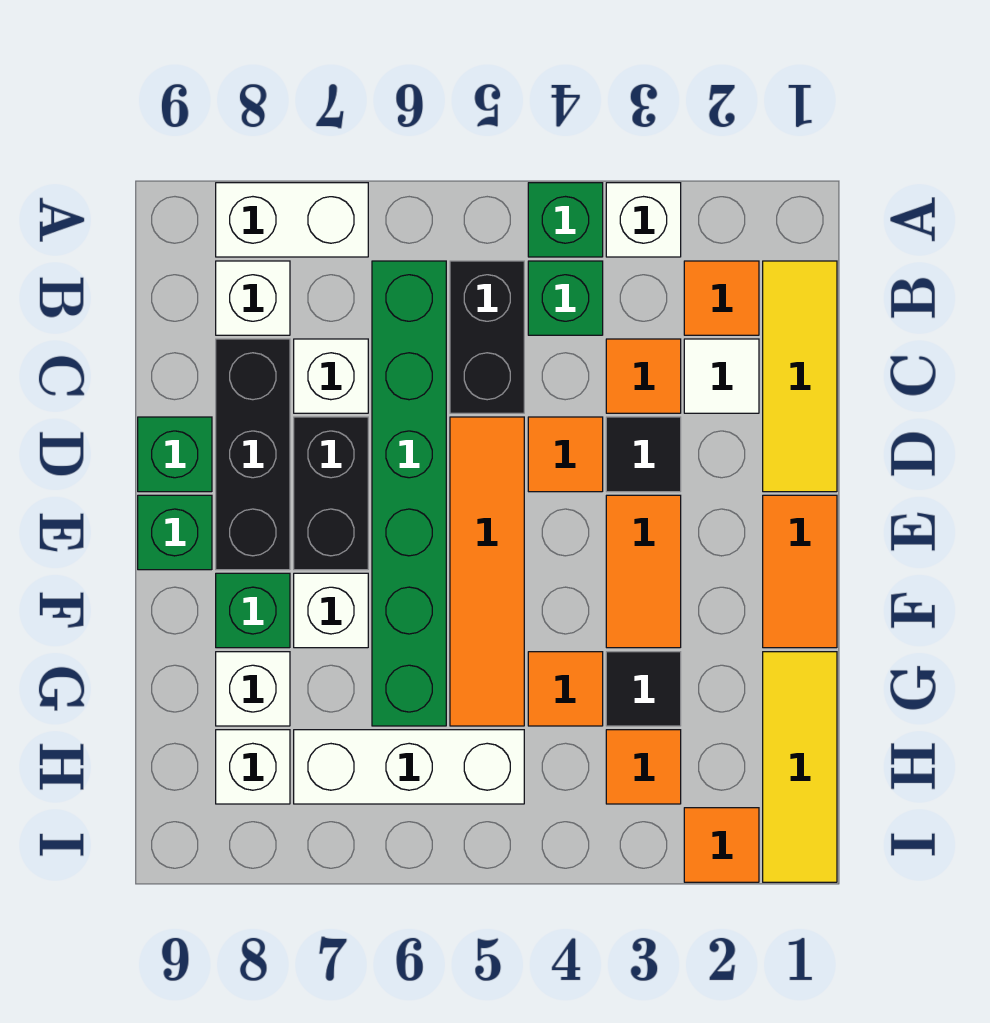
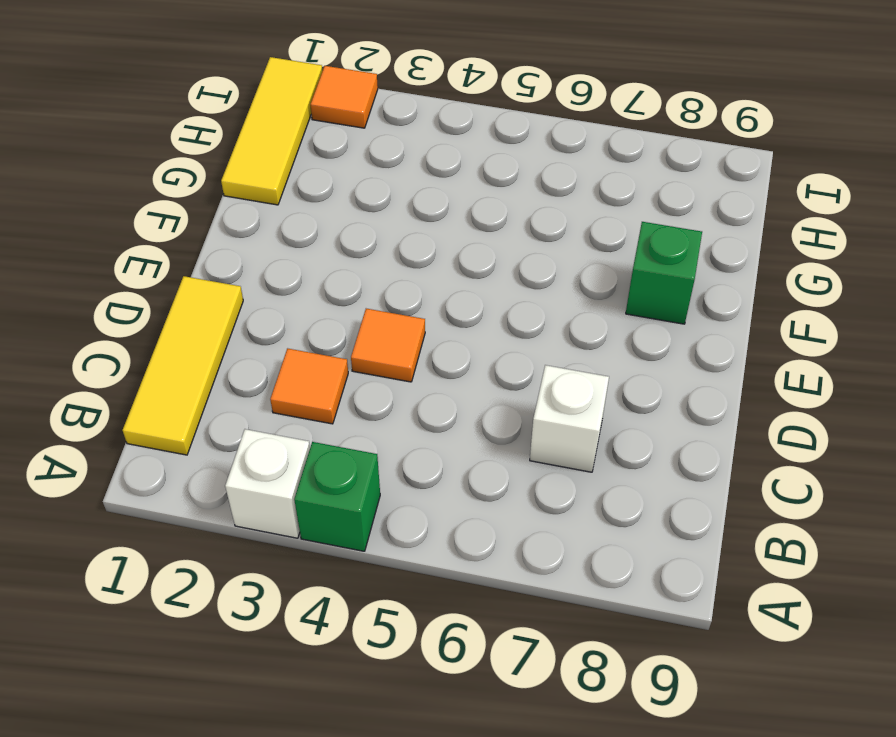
none -> white brick A7:A8 level 1
none -> orange tile B2 level 1
none -> green brick B4 level 1
none -> black brick B5:C5 level 1

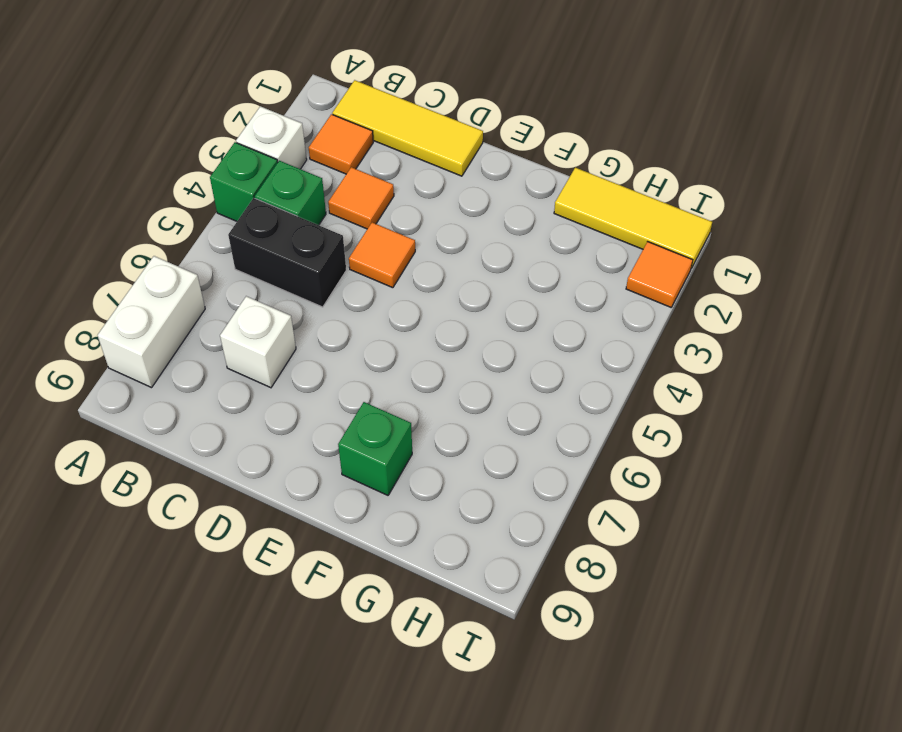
none -> green brick B6:G6 level 1
none -> white brick B8 level 1
none -> white tile C2 level 1
none -> black brick C8:E8 level 1

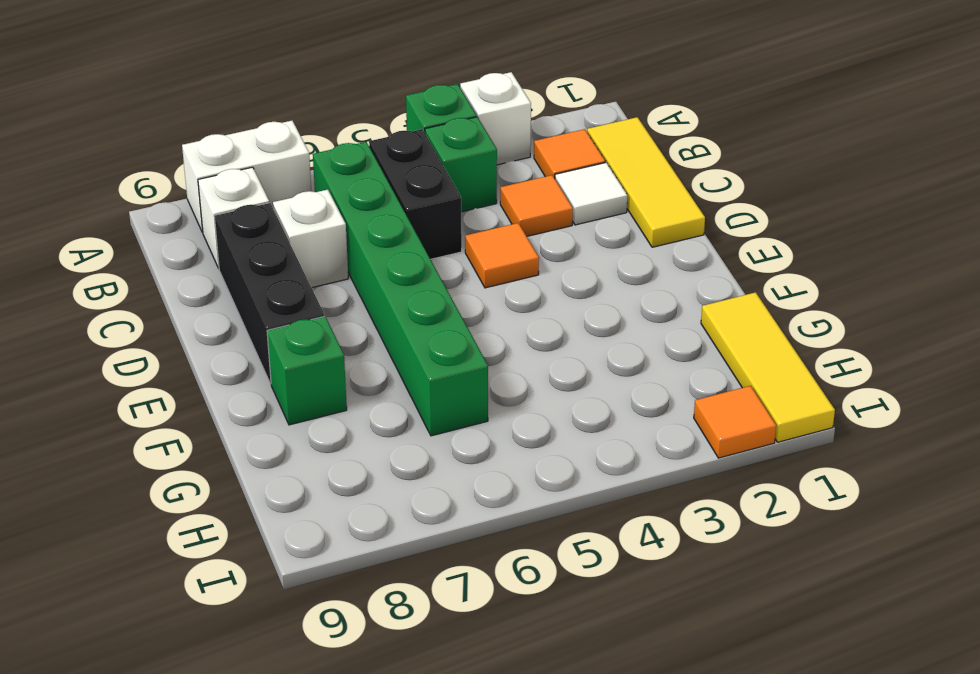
none -> black tile D3 level 1
none -> orange tile D5:G5 level 1
none -> black brick D7:E7 level 1
none -> green brick D9 level 1

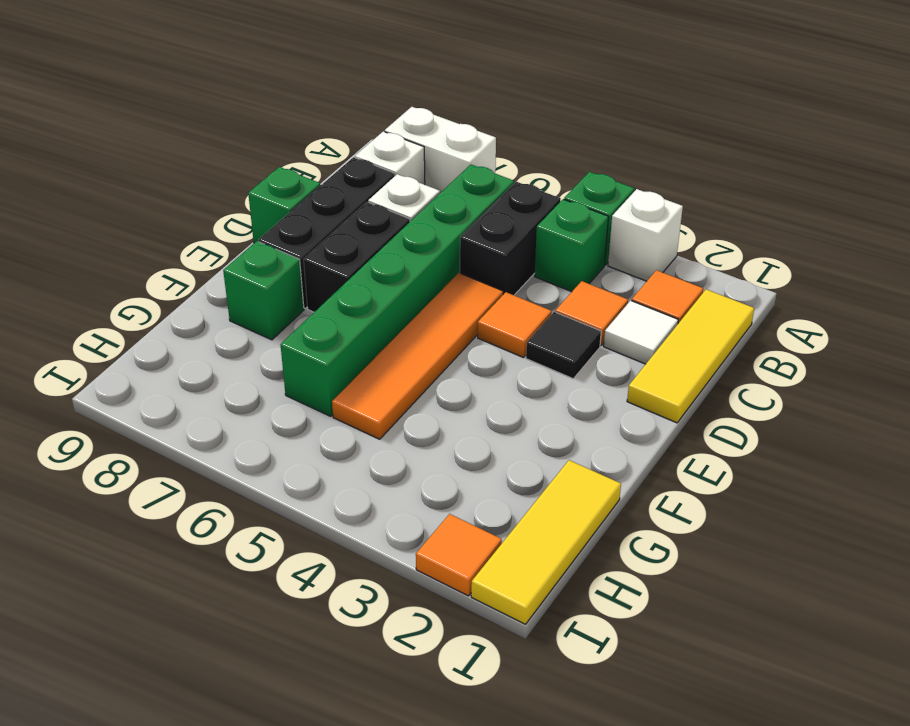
none -> orange tile E1:F1 level 1
none -> orange tile E3:F3 level 1
none -> green brick E9 level 1
none -> white brick F7 level 1

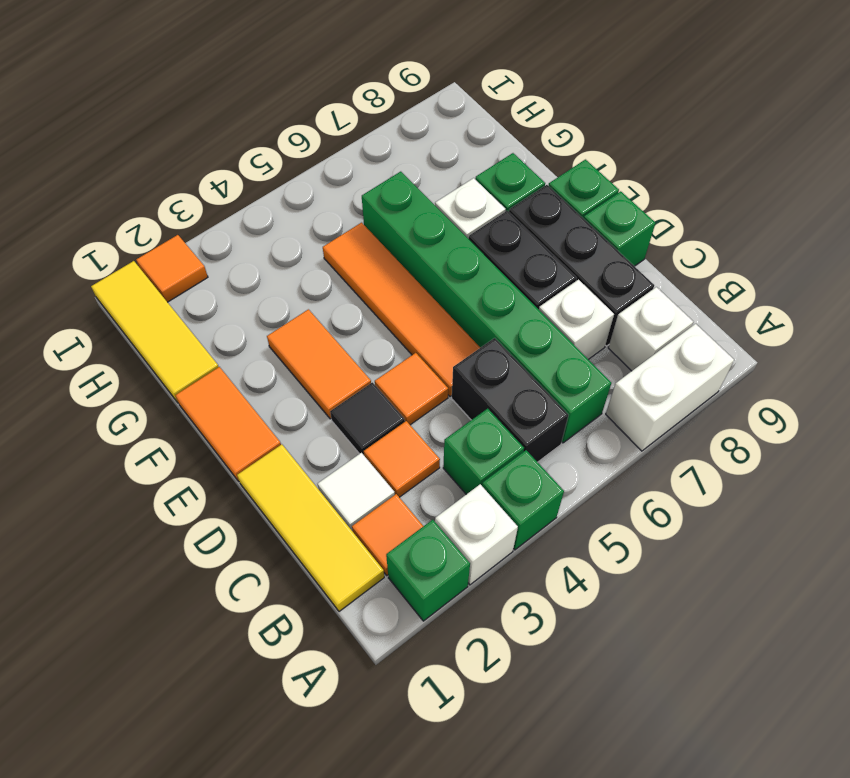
green brick A2 level 1 -> none
none -> black tile G3 level 1
none -> orange tile G4 level 1
none -> white brick G8 level 1
none -> orange tile H3 level 1

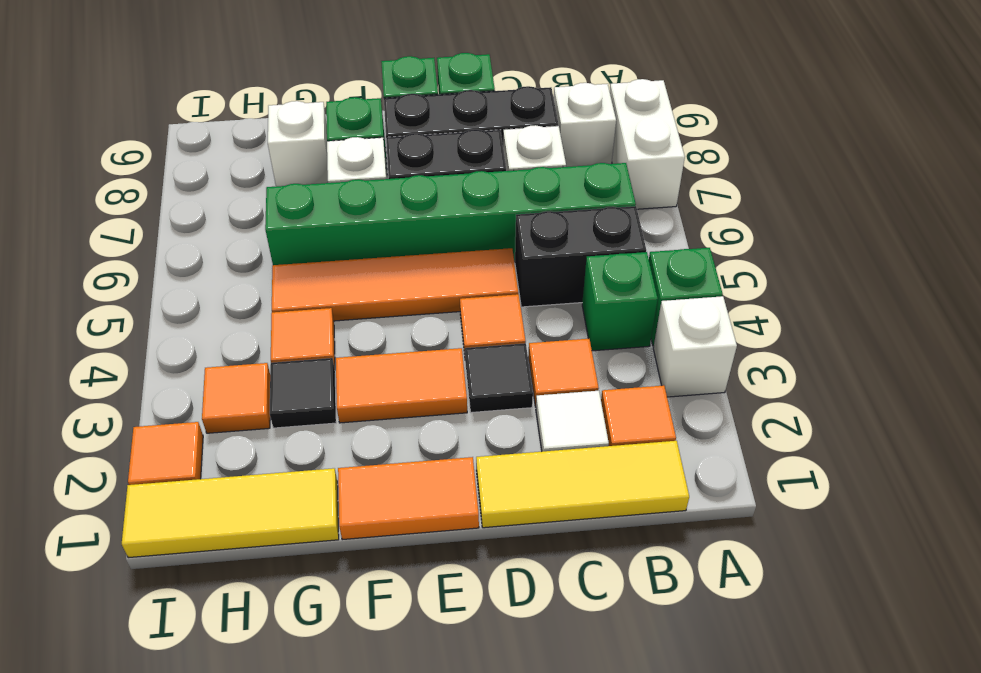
none -> white brick H5:H7 level 1
none -> white brick H8 level 1

